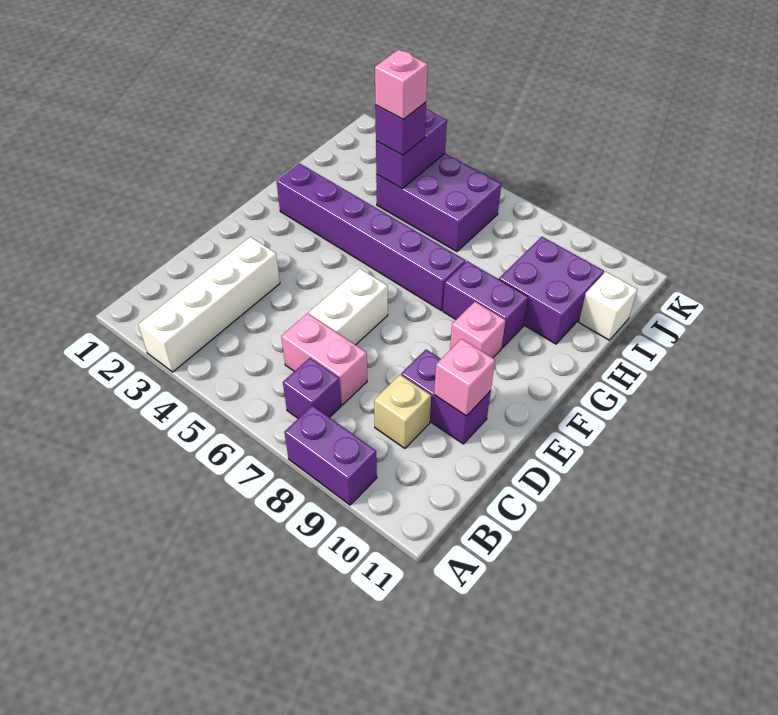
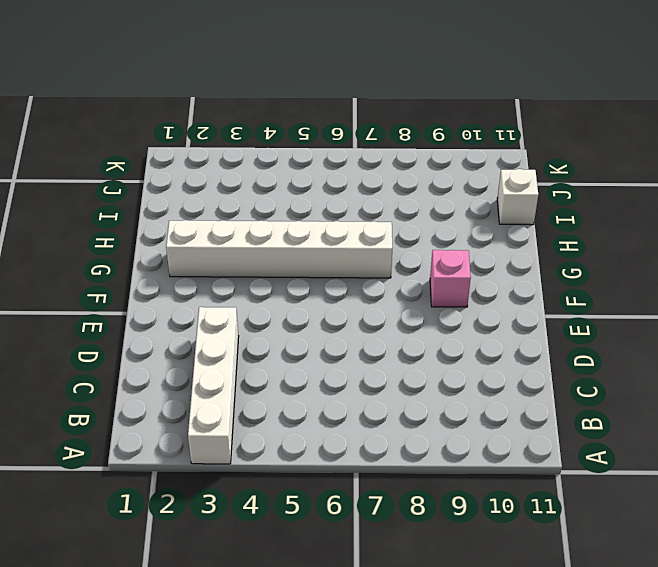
white brick G2:G7 level 1 -> purple brick G2:G7 level 1
none -> purple brick A8:A9 level 1
none -> purple brick B7 level 1
none -> pink brick C6:C7 level 1

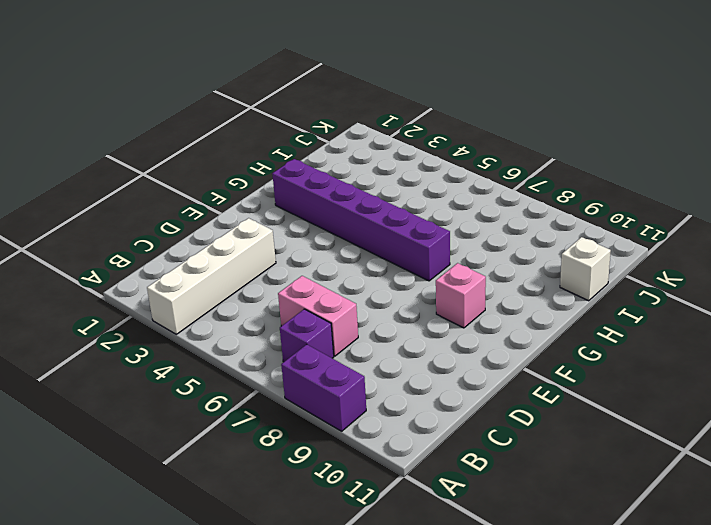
none -> tan brick C9 level 1
none -> white brick D6:E6 level 1
none -> purple brick D9:D10 level 1

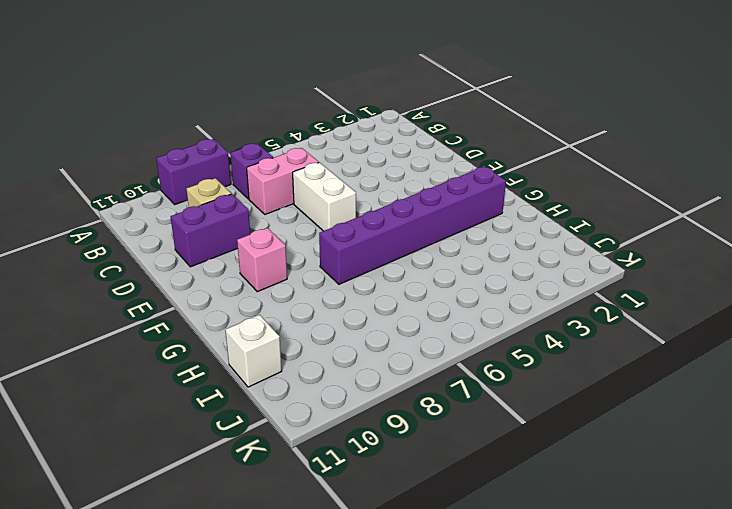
none -> white brick A3:D3 level 1
none -> purple brick G8:G9 level 1
none -> purple brick H9:I10 level 1

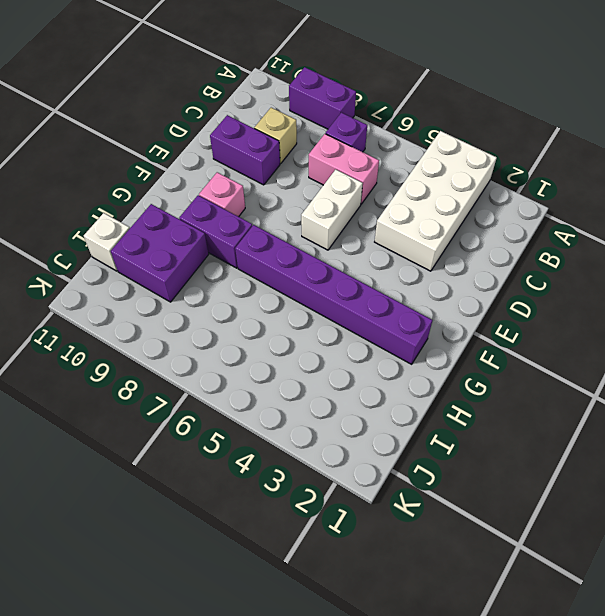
white brick A3:D4 level 1 -> white brick A3:D3 level 1
none -> purple brick I4:J6 level 1
none -> pink brick D10 level 2
none -> purple brick I4:J4 level 2

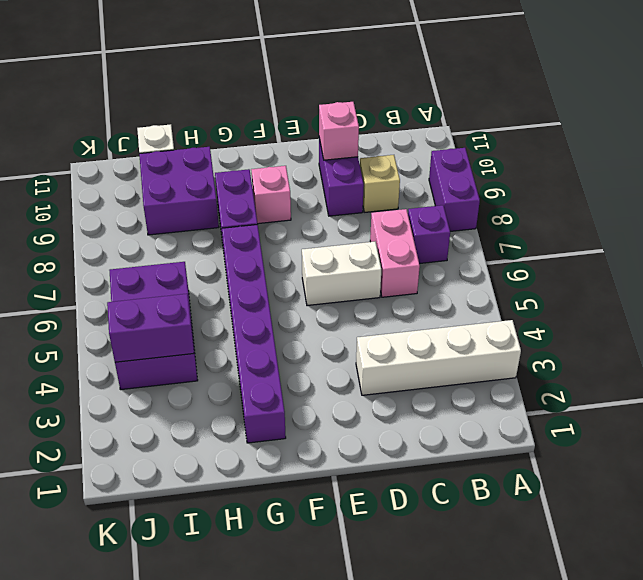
none -> purple brick I4 level 3
none -> pink brick I4 level 4

